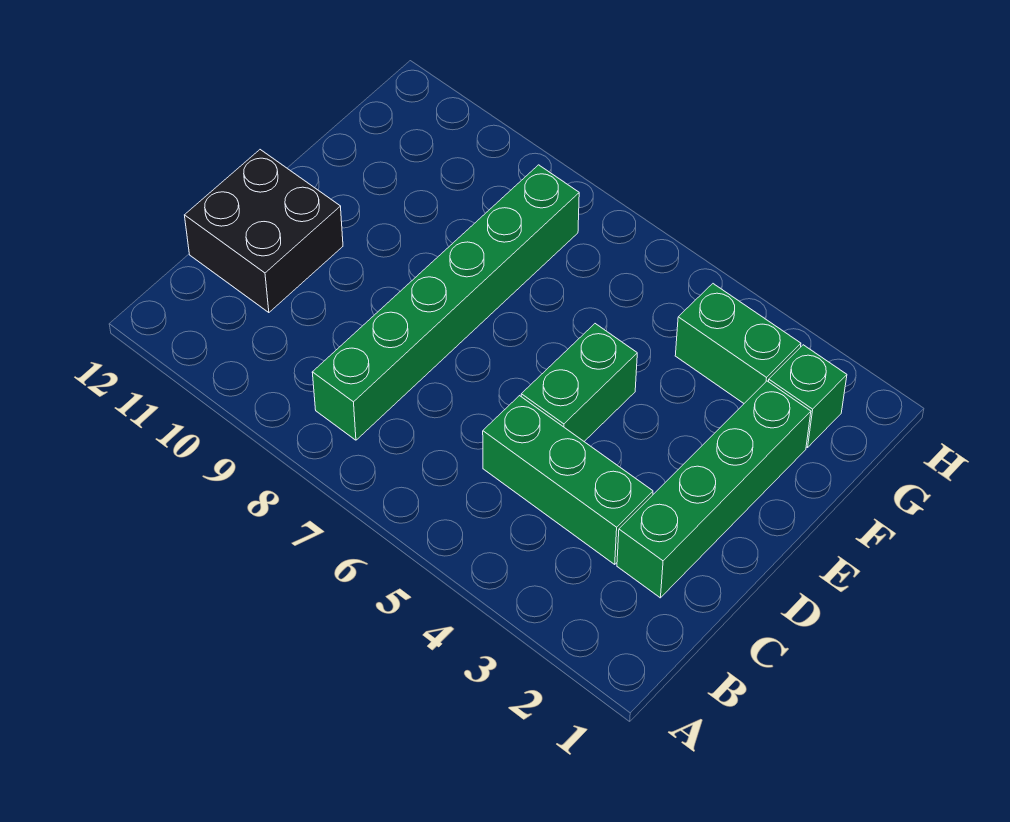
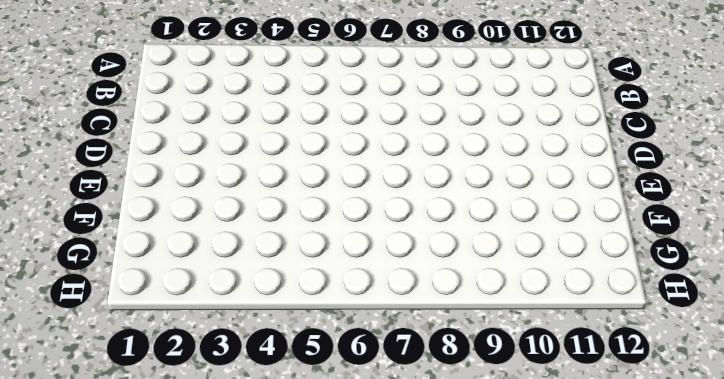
none -> green brick B8:G8 level 1
none -> green brick C2:F2 level 1

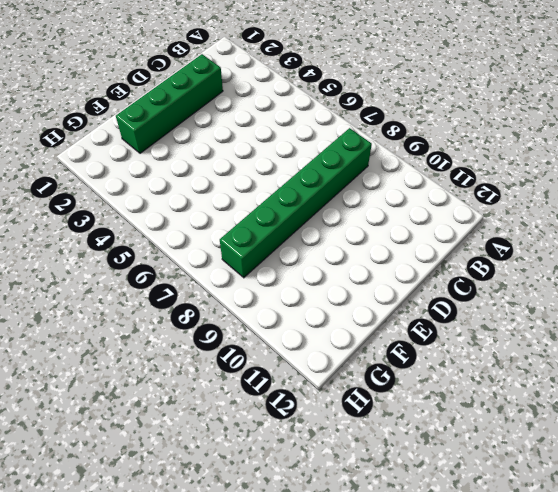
none -> green brick C3:C5 level 1
none -> black brick C11:D12 level 1

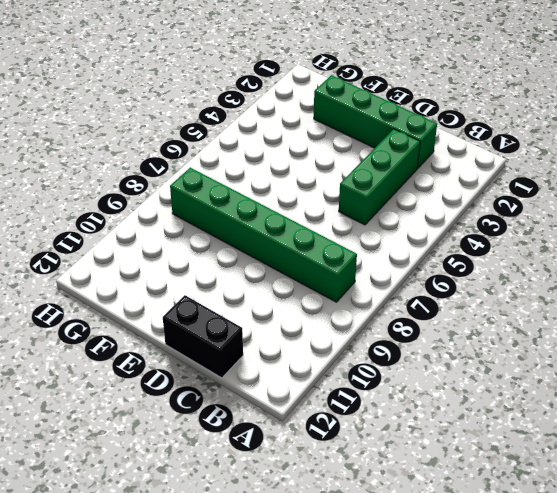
black brick C12:D12 level 1 -> black brick C11:D12 level 1
none -> green brick D5:E5 level 1
none -> green brick G2 level 1

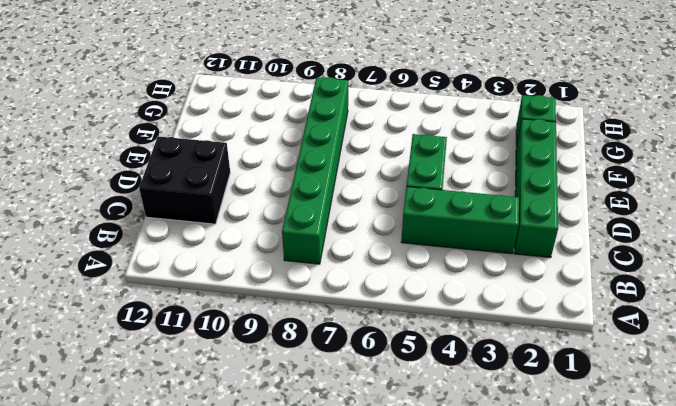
none -> green brick G3:G4 level 1

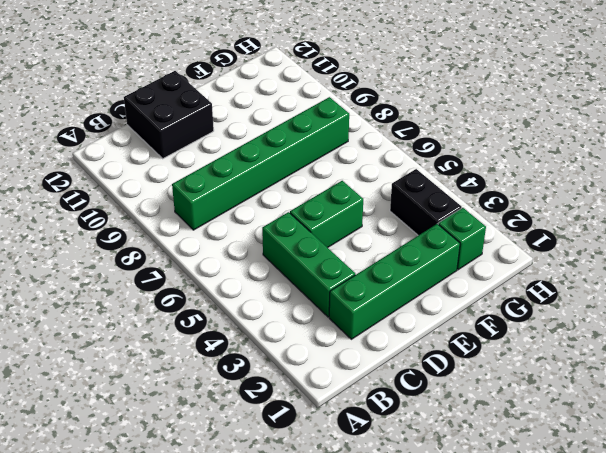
black brick G3:G4 level 1 -> green brick G3:G4 level 1

